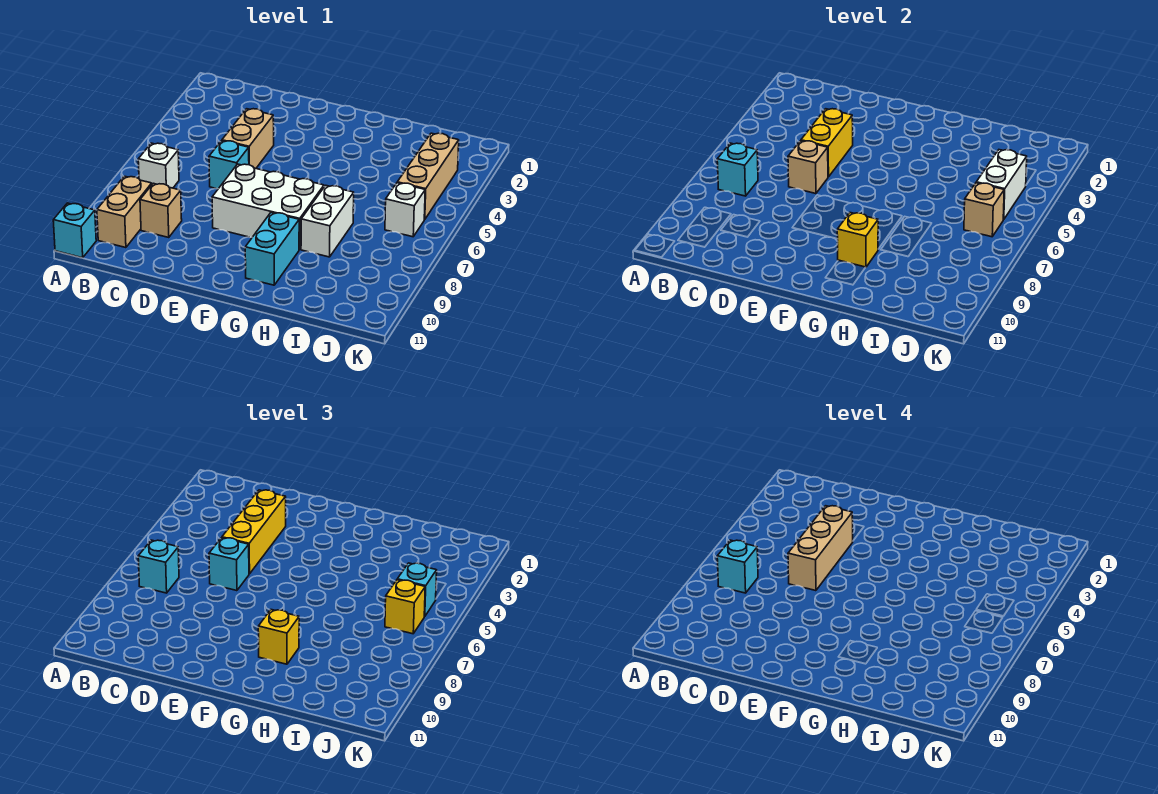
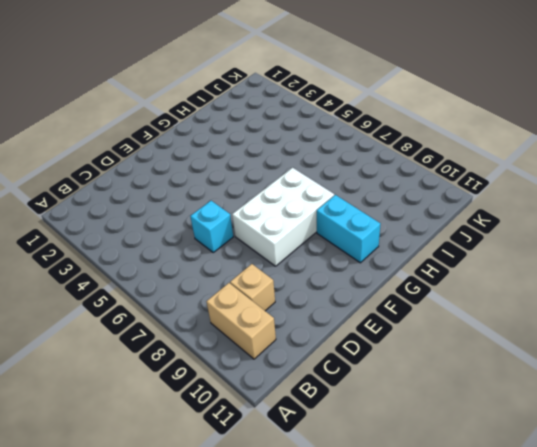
none -> cyan brick A11 level 1
none -> white brick B7 level 1
none -> tan brick D4:D5 level 1

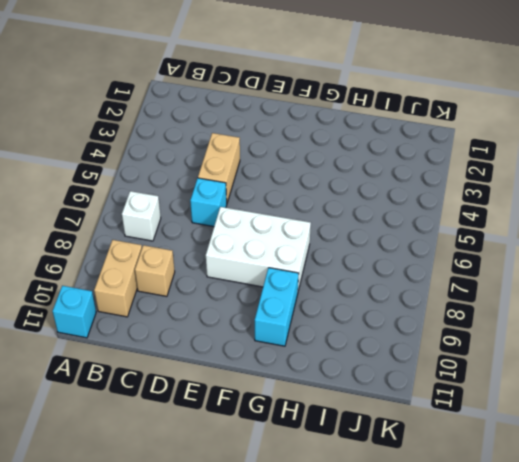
none -> white brick H7:H8 level 1
none -> tan brick J3:J5 level 1
none -> white brick J6 level 1

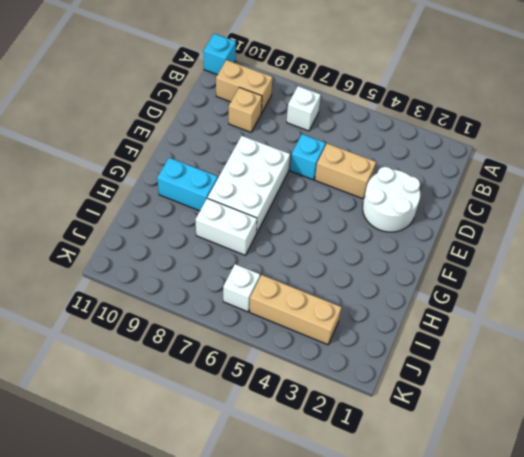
white round brick D2:E3 level 1 -> none
none -> cyan brick B7 level 2
none -> yellow brick D4:D5 level 2
none -> tan brick D6 level 2

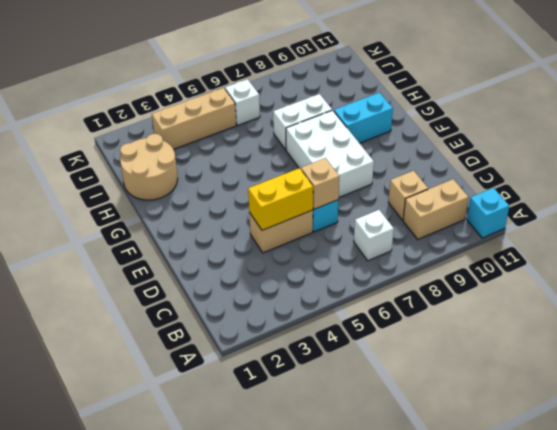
tan round brick H1:I2 level 1 -> none
none -> cyan brick B7 level 2
none -> yellow brick G9 level 2
none -> white brick J4:J5 level 2

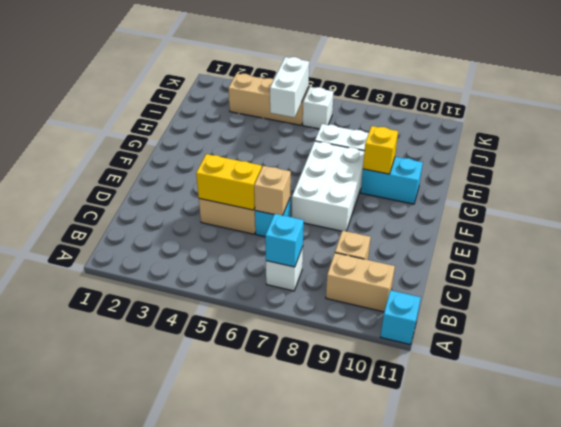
white brick I5:J5 level 2 -> white brick J4:J5 level 2
none -> tan brick J6 level 2
none -> cyan brick B7 level 3
none -> yellow brick D3:D5 level 3

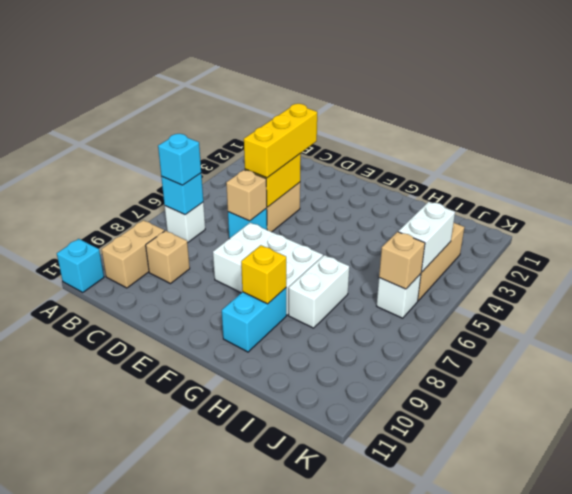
none -> cyan brick D6 level 3
none -> yellow brick G9 level 3
none -> cyan brick J5 level 3

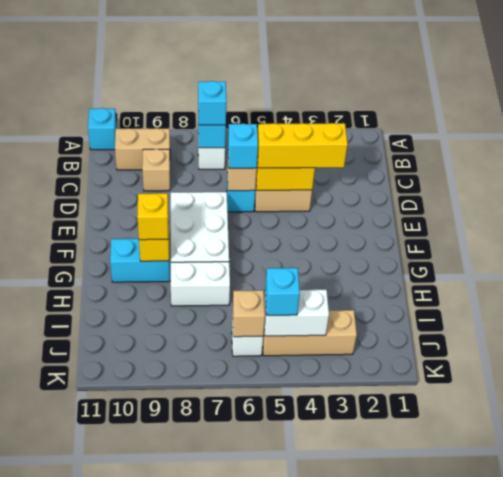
none -> yellow brick J6 level 3
none -> cyan brick B7 level 4
none -> tan brick D4:D6 level 4

